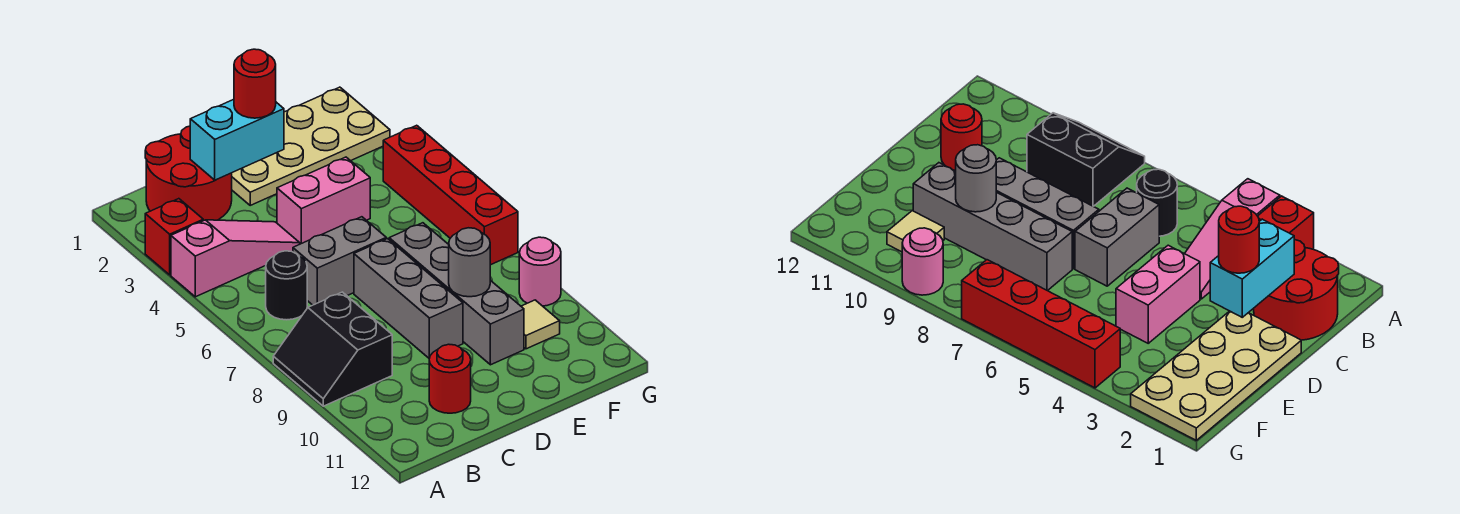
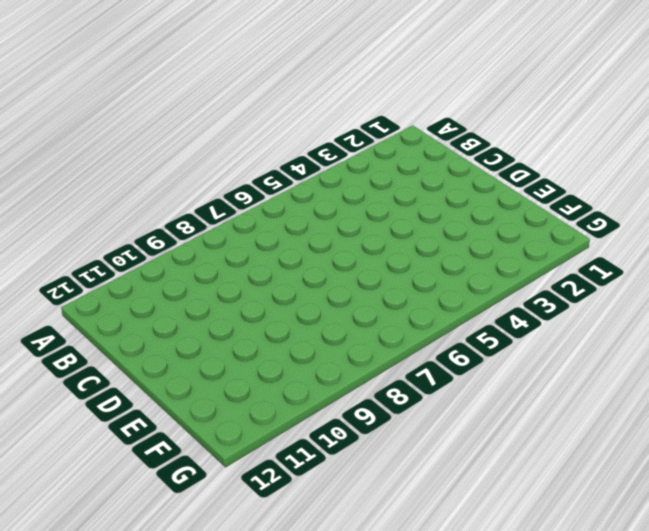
none -> red brick A3 level 1
none -> pink slope A4:C4 level 1 top A
none -> black slope A8:B9 level 1 top B

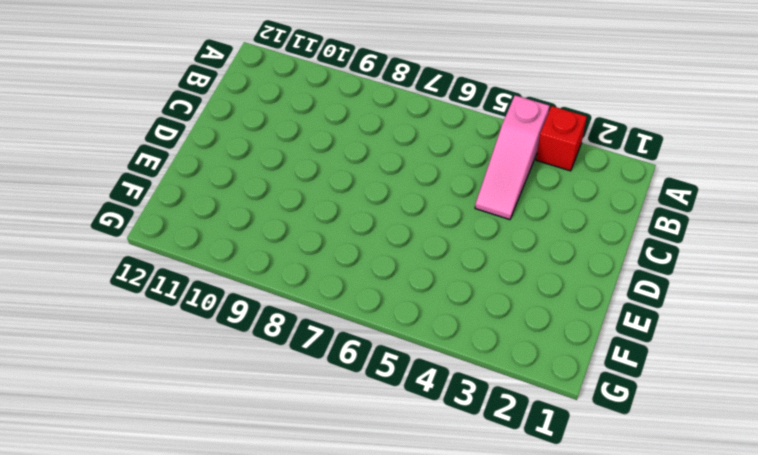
none -> black slope A8:B9 level 1 top B
none -> red round brick B1:C2 level 1
none -> black round brick B6 level 1

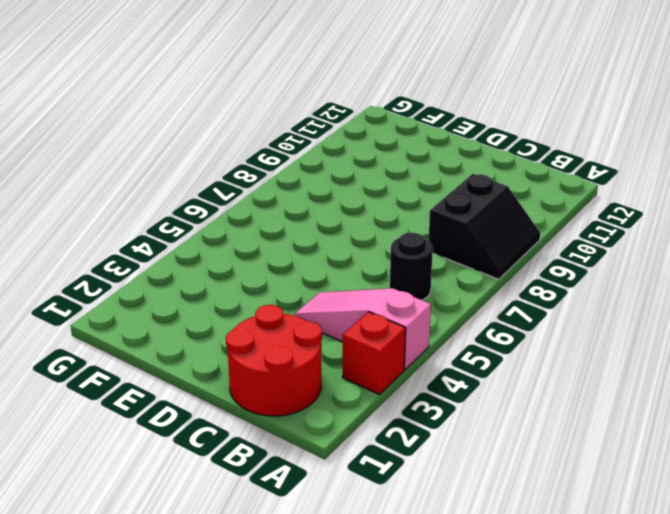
none -> grey brick C6:D6 level 1
none -> red round brick C11 level 1
none -> tan plate D1:G2 level 1

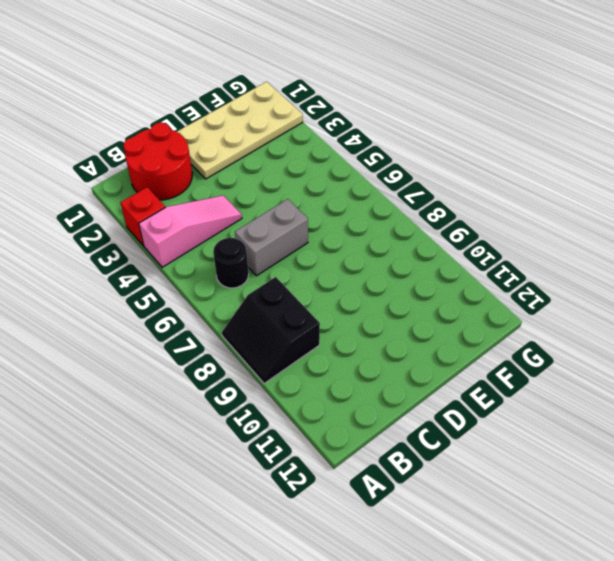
none -> red round brick C11 level 1
none -> pink brick D4:E4 level 1
none -> grey brick D7:D9 level 1

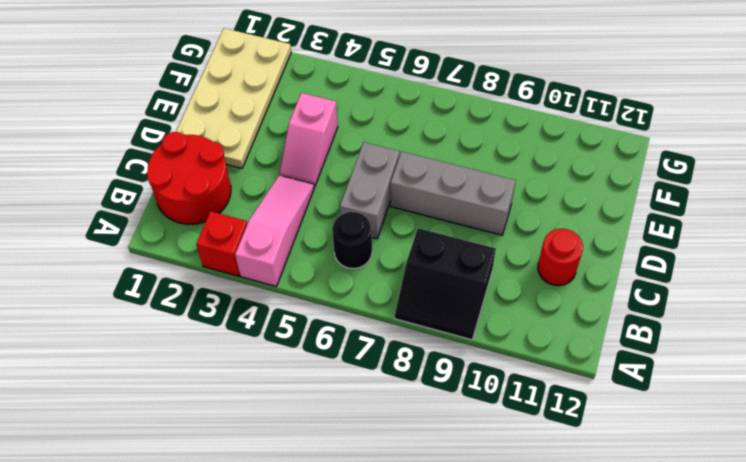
pink slope D4:E4 level 1 top E -> pink brick D4:E4 level 1
none -> grey brick E7:E10 level 1
none -> tan tile F10 level 1
none -> red brick G4:G7 level 1

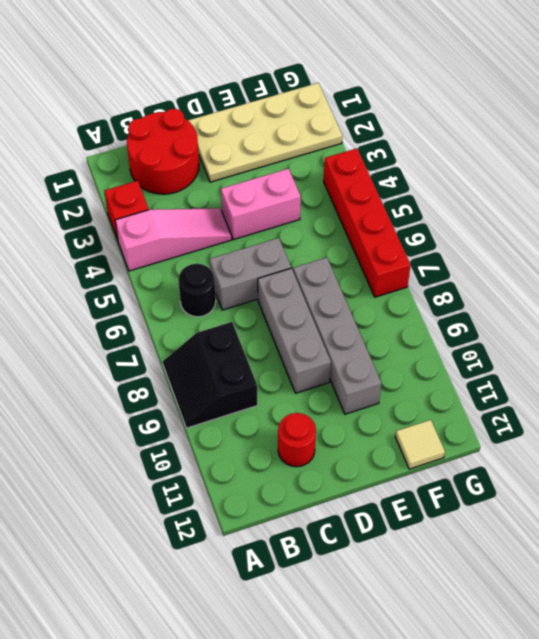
tan tile F12 level 1 -> tan tile F10 level 1
none -> pink round brick G9 level 1
none -> cyan brick C2:D2 level 2
none -> grey round brick E9 level 2

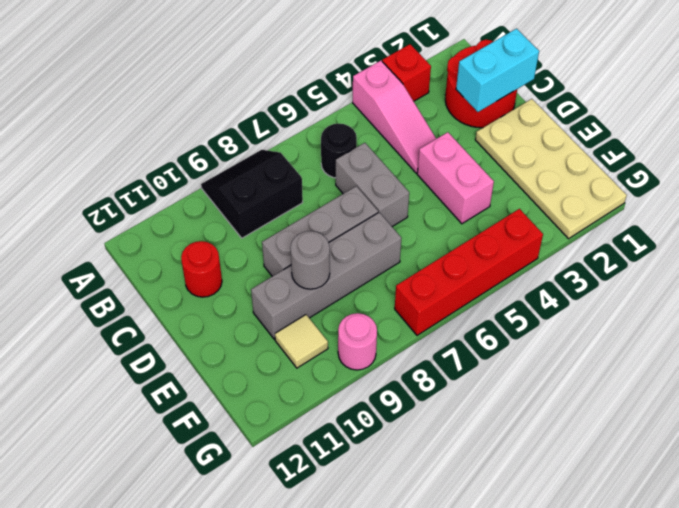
cyan brick C1:C2 level 2 -> cyan brick C2:D2 level 2
none -> red round brick D2 level 3

